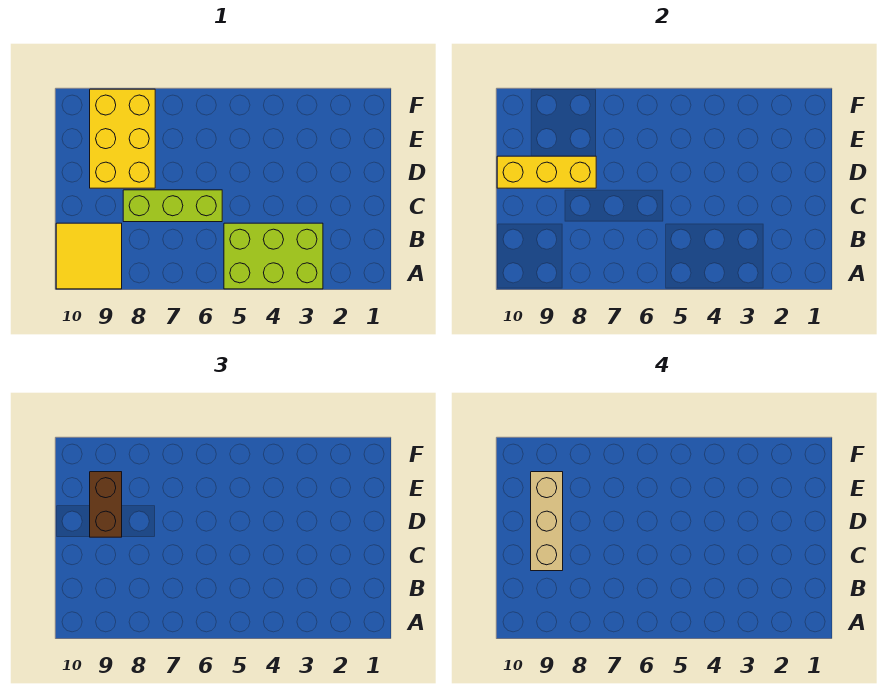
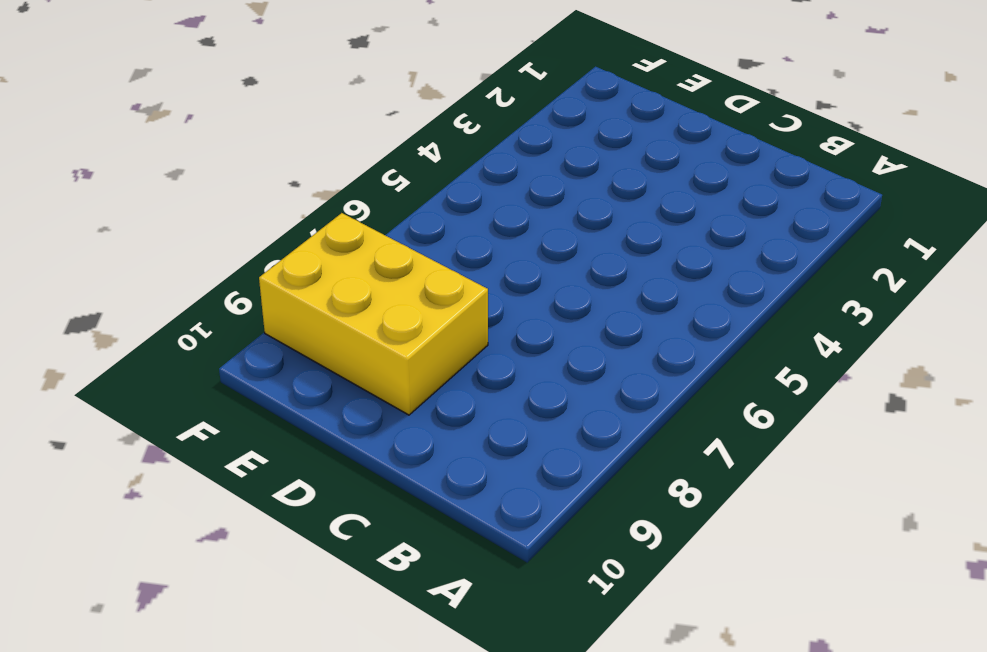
none -> lime brick A3:B5 level 1
none -> yellow tile A9:B10 level 1

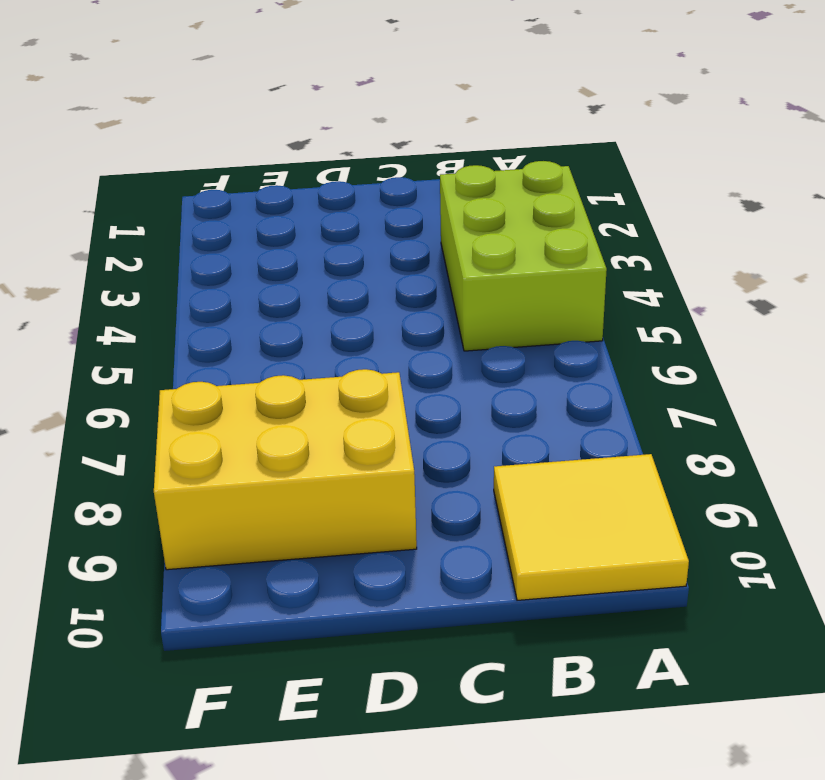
none -> lime brick C6:C8 level 1
none -> yellow brick D8:D10 level 2

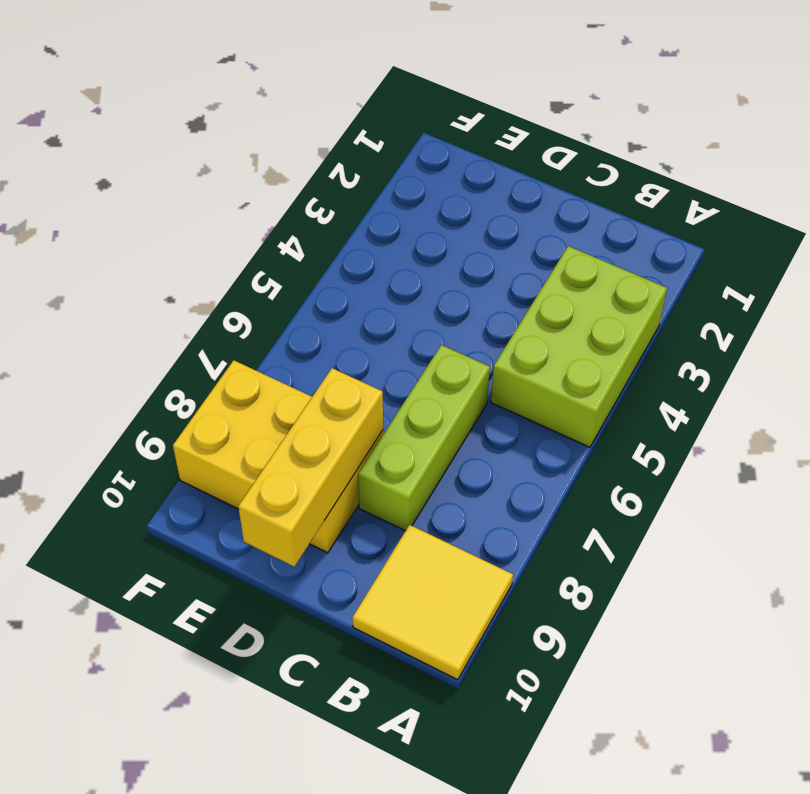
none -> brown brick D9:E9 level 3
none -> tan brick C9:E9 level 4

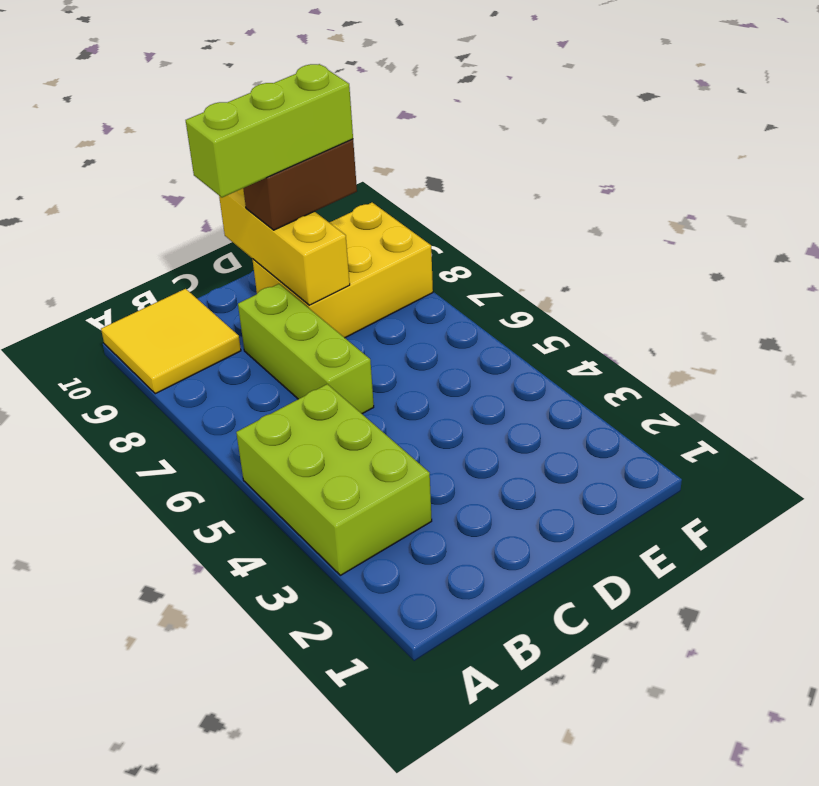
lime brick C9:E9 level 4 -> tan brick C9:E9 level 4

